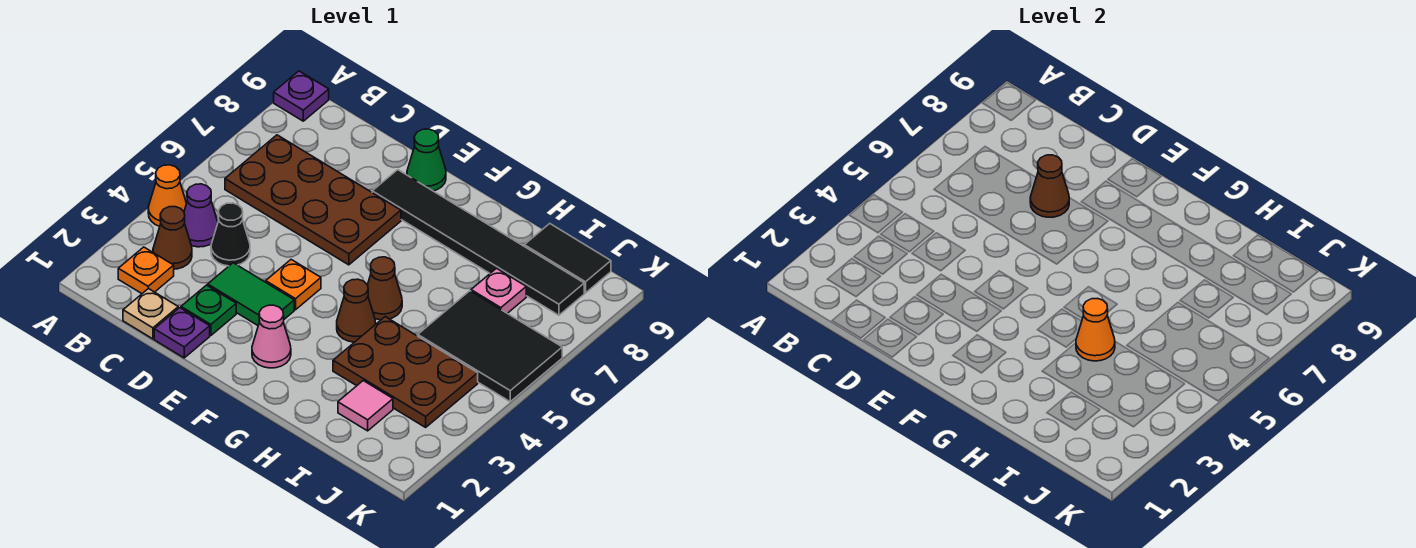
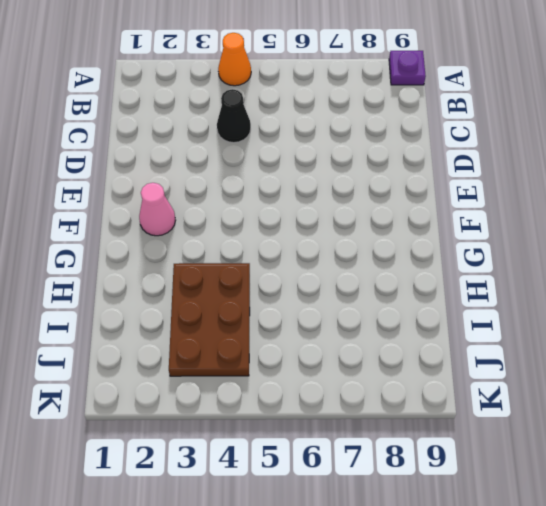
none -> orange plate B2 level 1
none -> brown cone B3 level 1
none -> purple cone B4 level 1

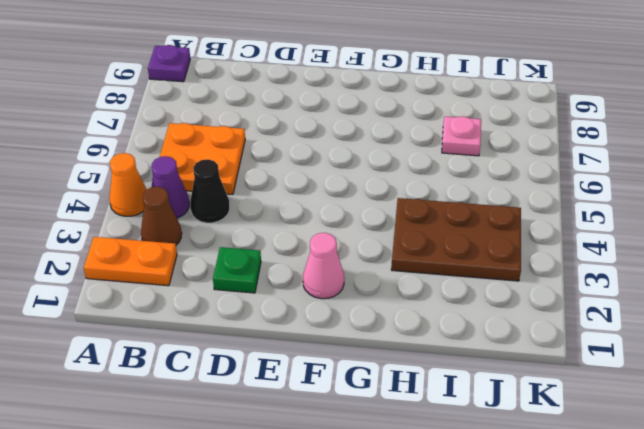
orange plate A2:B2 level 1 -> orange plate B2 level 1
orange plate B5:C6 level 1 -> brown plate B6:E7 level 1
none -> tan plate C1 level 1
none -> purple plate D1 level 1
none -> green tile D3:E3 level 1

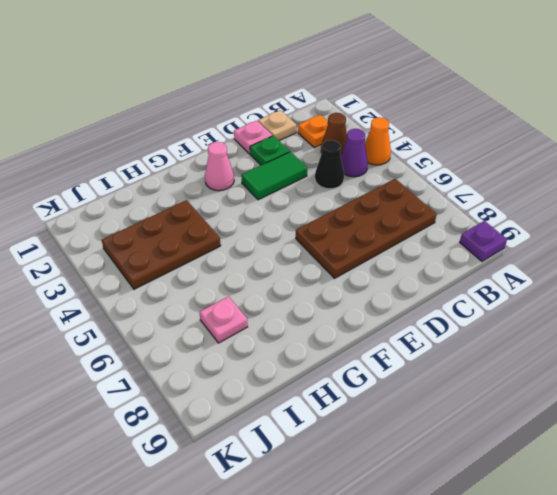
pink plate D1 level 1 -> purple plate D1 level 1
none -> orange plate E4 level 1
none -> black tile E8:J8 level 1
none -> green cone E9 level 1

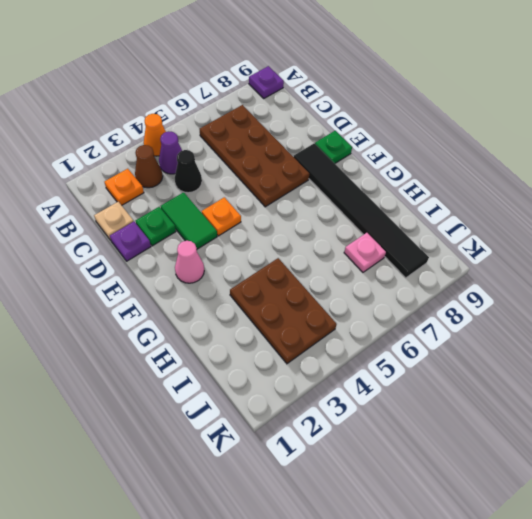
green plate E9 level 1 -> green cone E9 level 1
none -> brown cone G4 level 1
none -> brown cone G5 level 1
none -> pink tile I2 level 1

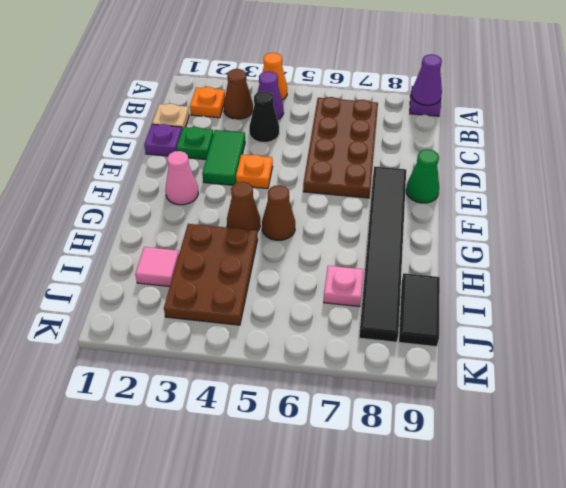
purple cone A9 level 2 -> none
none -> black tile I5:K6 level 1
none -> brown cone D7 level 2
none -> orange cone H4 level 2

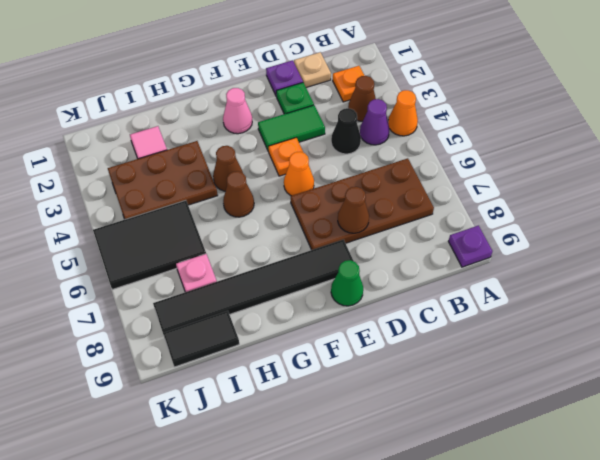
orange cone E5 level 1 -> orange cone H4 level 2

